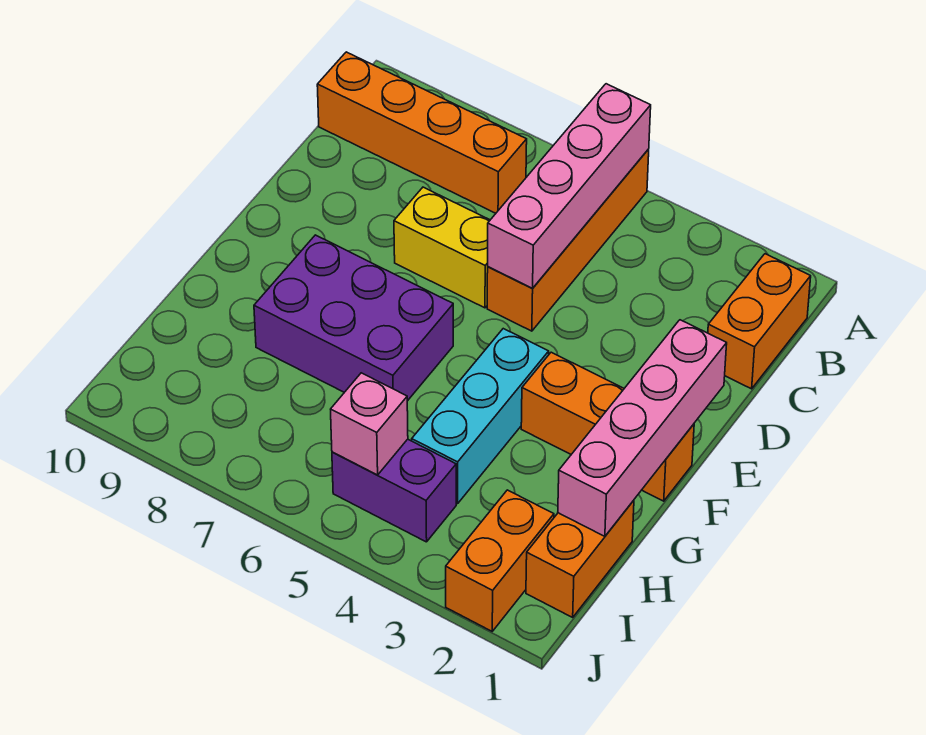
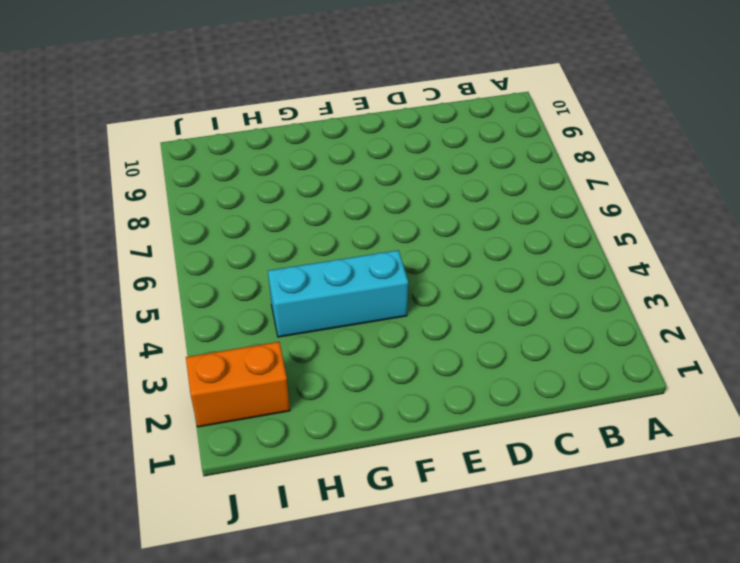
none -> orange brick A5:D5 level 1
none -> orange brick B1:C1 level 1
none -> orange brick B7:B10 level 1

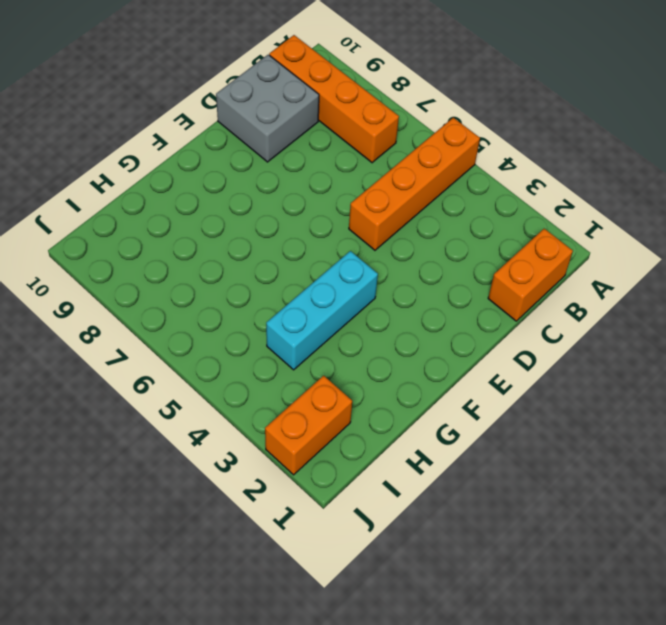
grey brick C9:D10 level 1 -> none
none -> yellow brick D6:D7 level 1
none -> orange brick F1:F3 level 1
none -> purple brick F6:G8 level 1

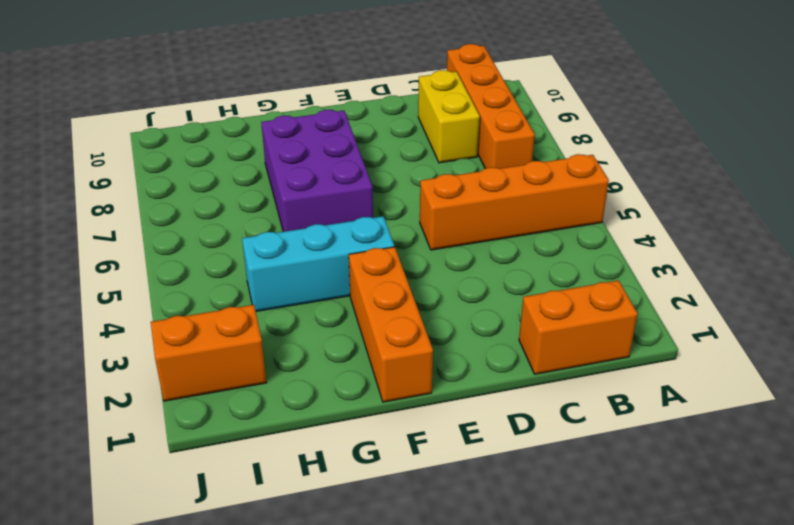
yellow brick C8:C9 level 1 -> yellow brick D6:D7 level 1
none -> orange brick H1:I1 level 1
none -> purple brick I4:I5 level 1
none -> pink brick A5:D5 level 2

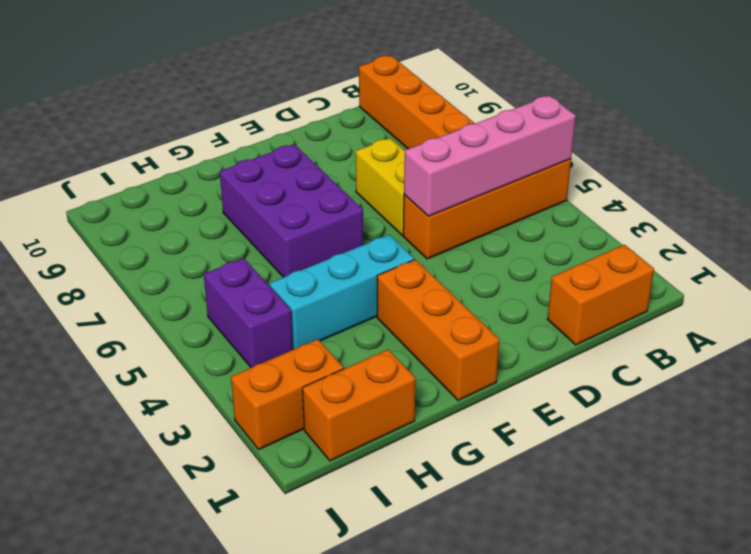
none -> pink brick E1:H1 level 2
none -> pink brick I5 level 2

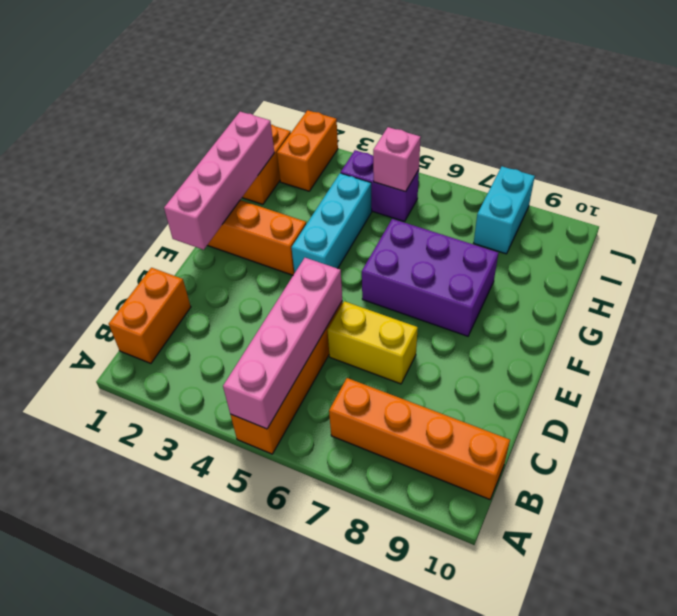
cyan brick I8:J8 level 1 -> none

